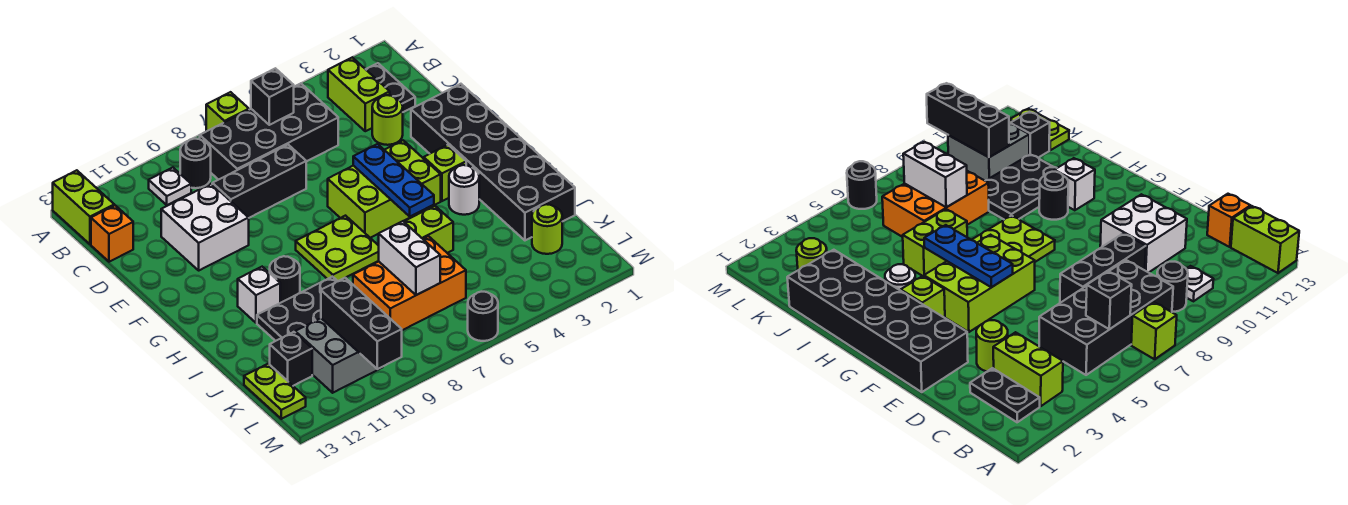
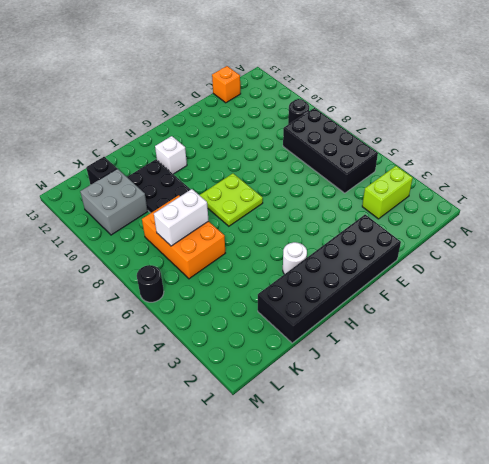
none -> lime brick A7 level 1
none -> lime brick A13:B13 level 1
none -> black plate B2:C2 level 1
none -> white plate B10 level 1

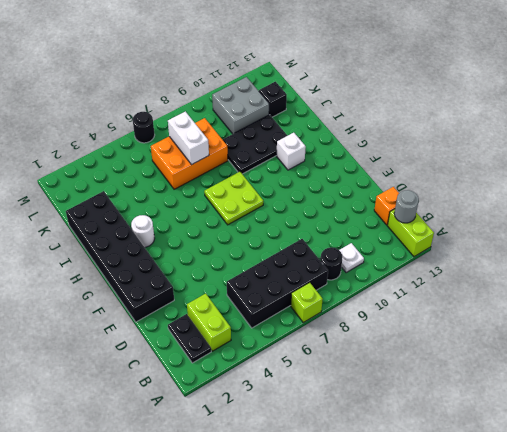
grey round brick B13 level 2 -> none
none -> lime round brick D3 level 1
none -> black brick D7:D9 level 1
none -> white brick D10:E11 level 1
none -> lime brick F4:G6 level 1

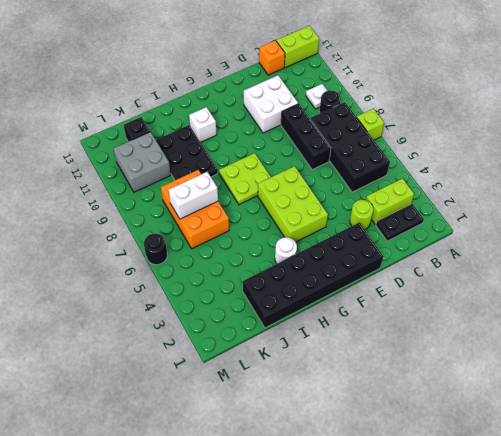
none -> lime brick G3 level 1
none -> black round brick H10 level 1
none -> lime brick I5:I6 level 1
none -> lime round brick K2 level 1

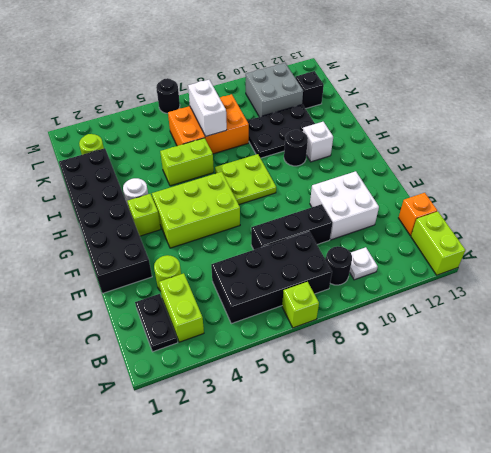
none -> lime plate K13:L13 level 1
none -> black brick B6 level 2
none -> blue plate F5:H5 level 2
none -> black brick K10:M10 level 2

